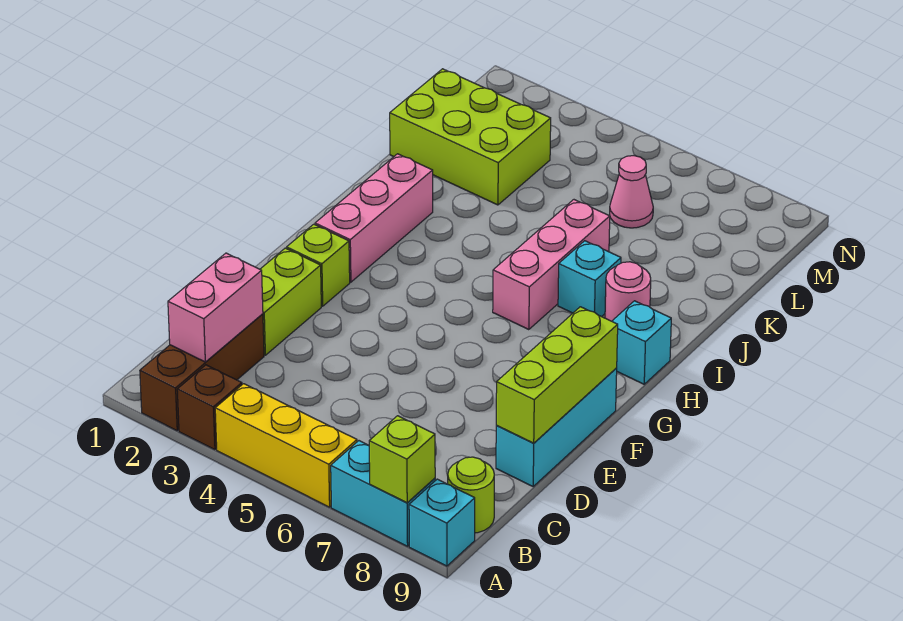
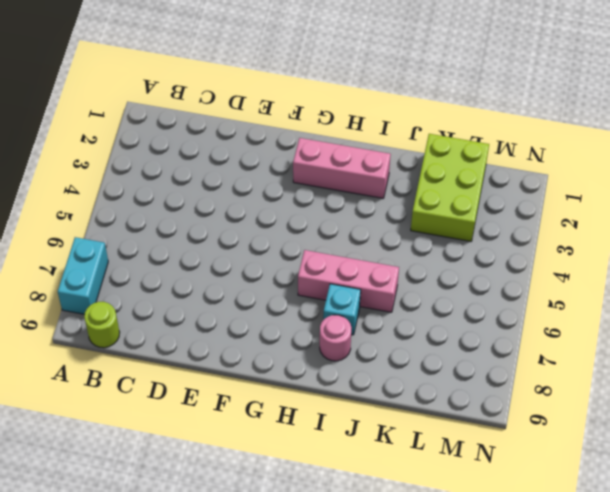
none -> brown brick A2:C2 level 1
none -> brown brick A3 level 1
none -> yellow brick A4:A6 level 1

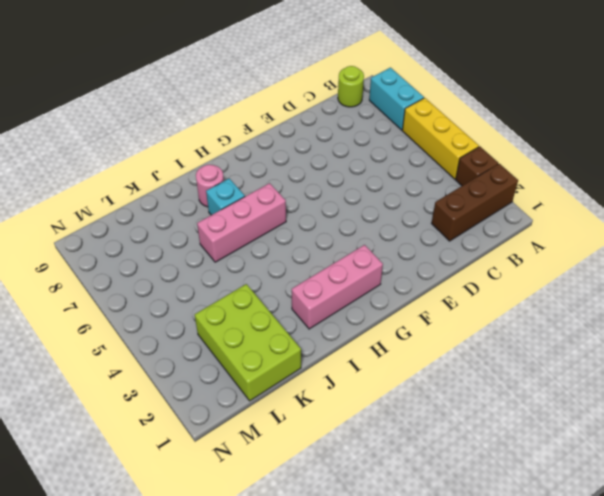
none -> cyan brick A9 level 1
none -> lime brick D2:E2 level 1
none -> cyan brick D9:F9 level 1

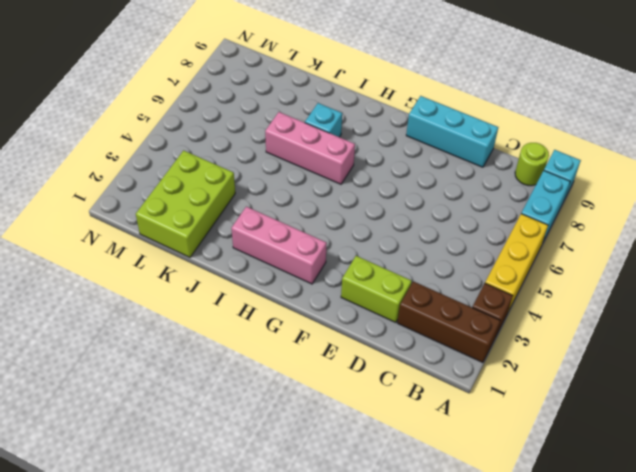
none -> lime brick F2 level 1
none -> cyan brick H9 level 1
none -> pink round brick I8 level 1

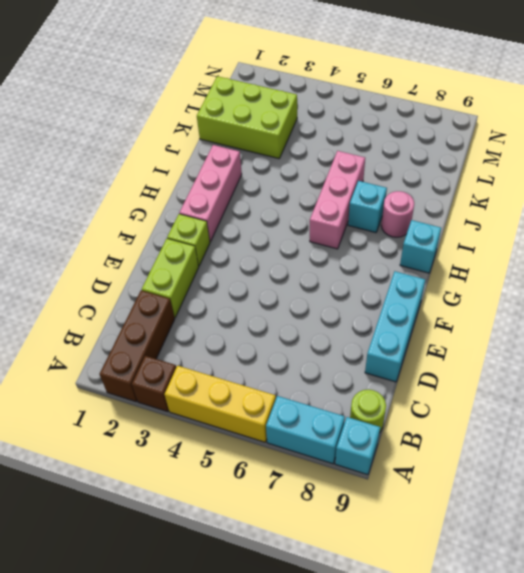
none -> pink cone L6 level 1
none -> lime brick A8 level 2
none -> pink brick B2:C2 level 2

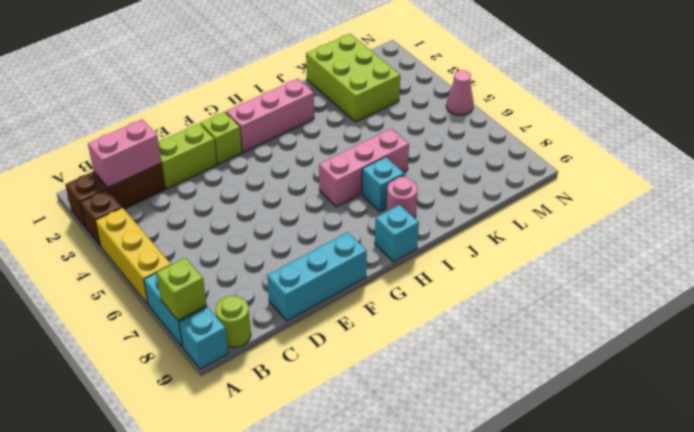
pink cone N5 level 1 -> pink cone L6 level 1
none -> lime brick D9:F9 level 2

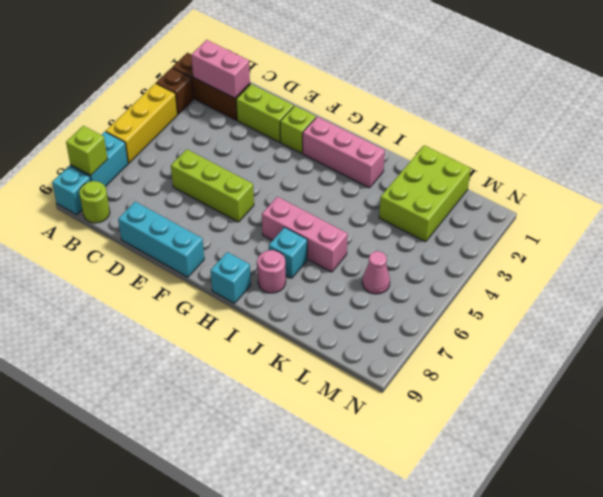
lime brick D6:F6 level 1 -> lime brick D9:F9 level 2

